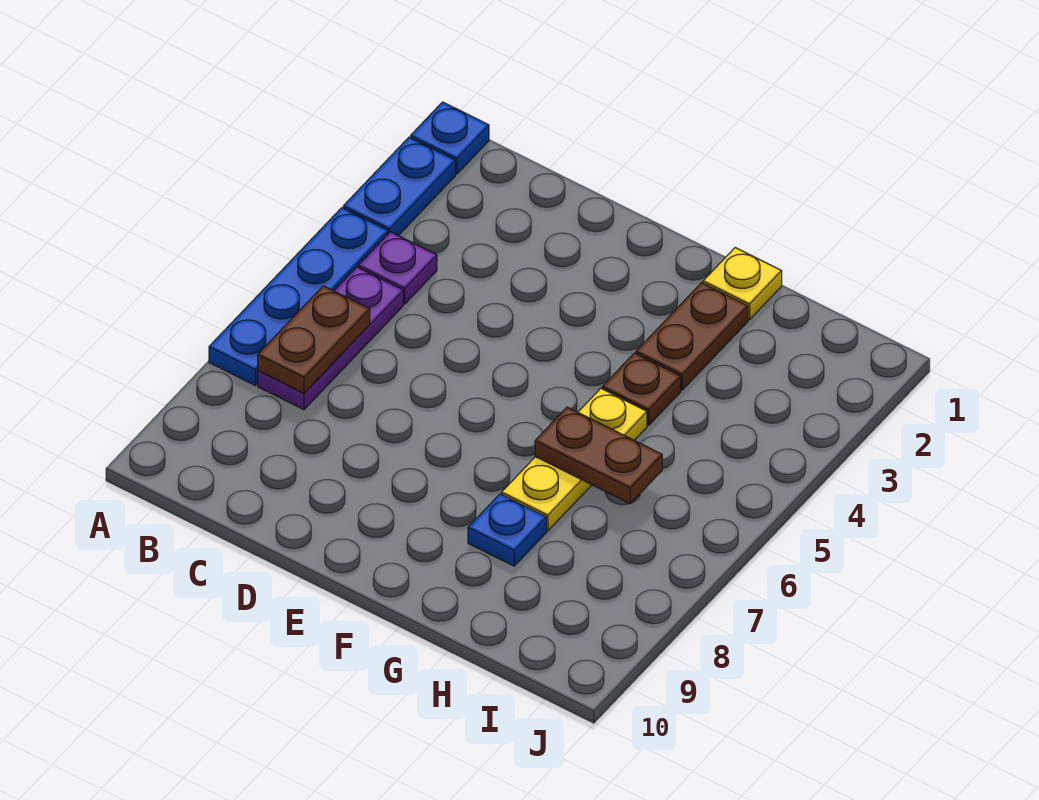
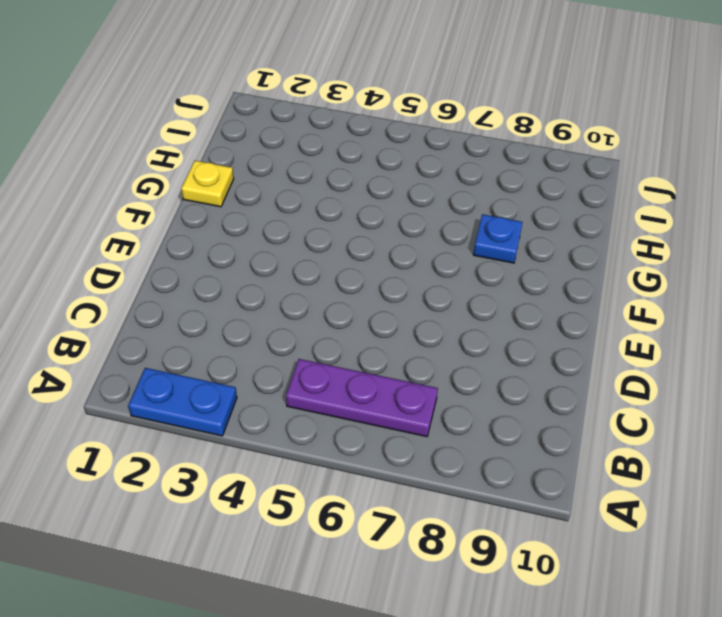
none -> blue plate A1 level 1
none -> blue plate A4:A7 level 1
none -> purple plate B4 level 1

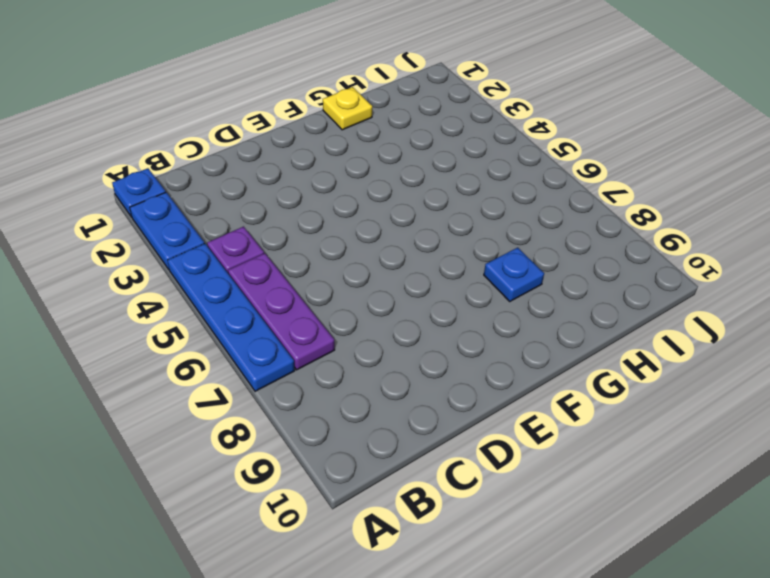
none -> brown plate G2:G3 level 1
none -> brown plate G4 level 1
none -> yellow plate G5:G7 level 1

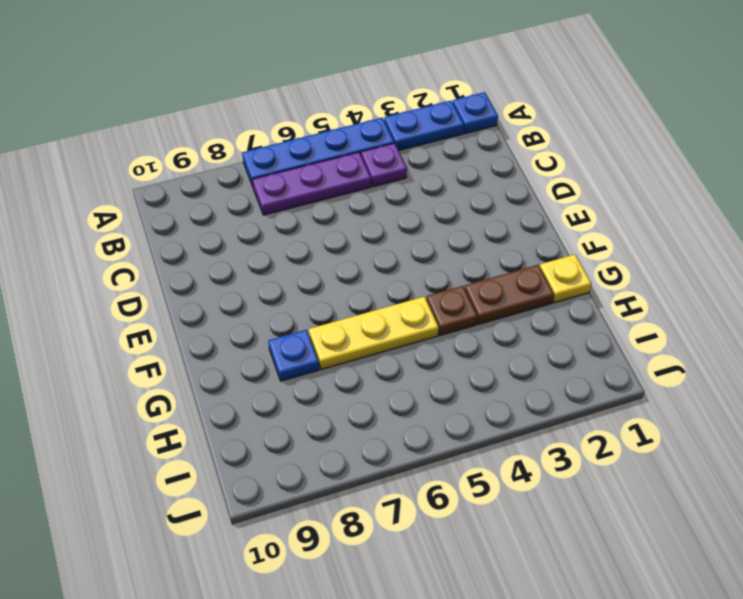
none -> brown plate B6:B7 level 2
none -> brown plate G6:H6 level 2

